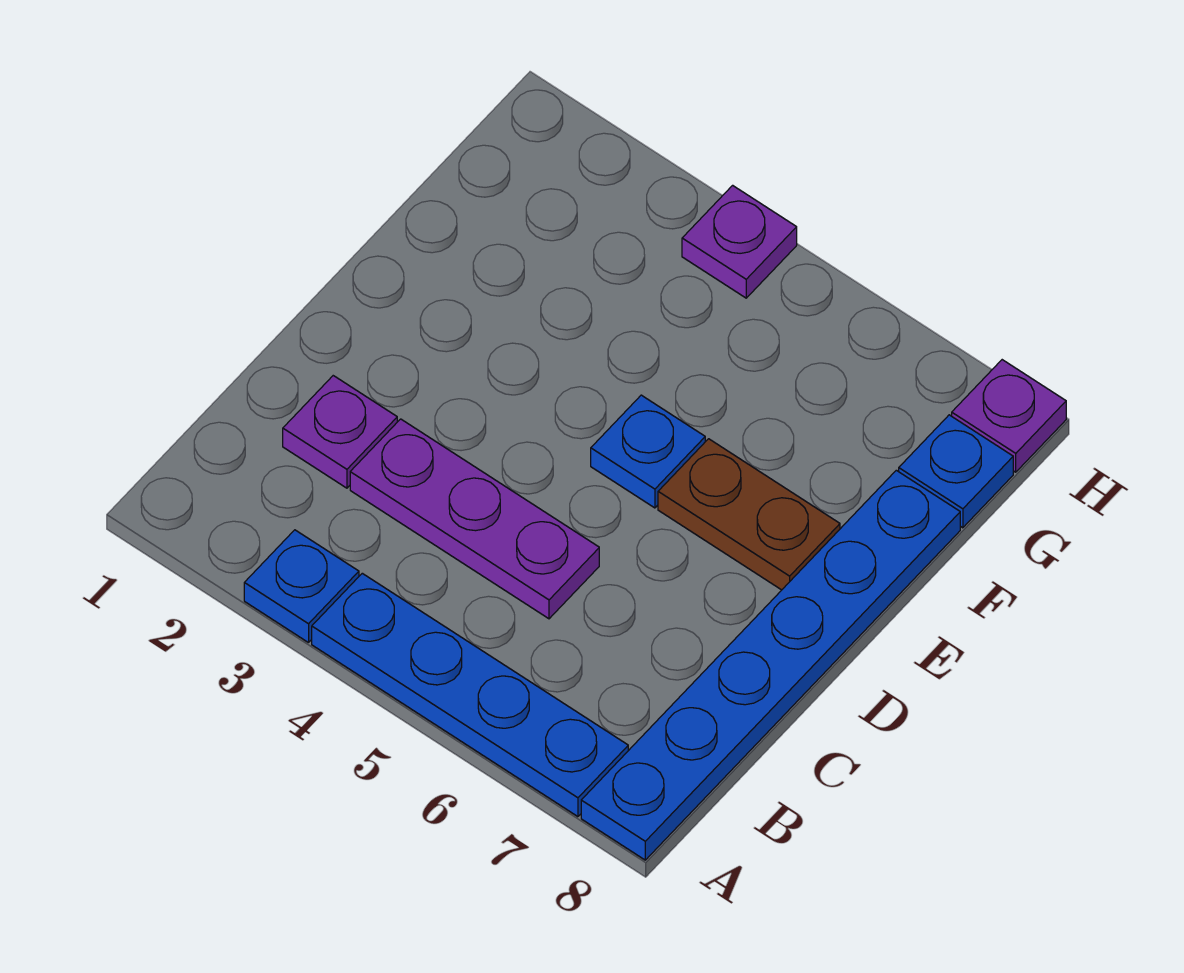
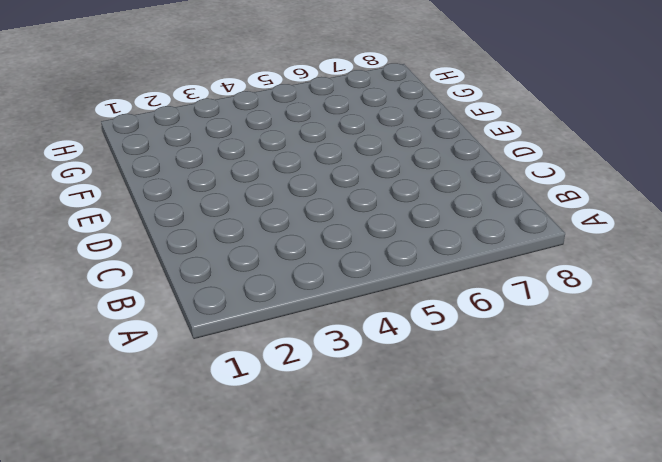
none -> blue plate A3 level 1
none -> blue plate A4:A7 level 1

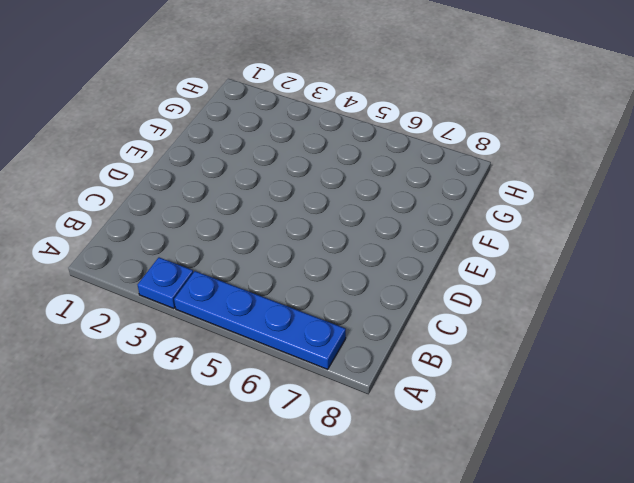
none -> blue plate A8:F8 level 1
none -> purple plate C2 level 1

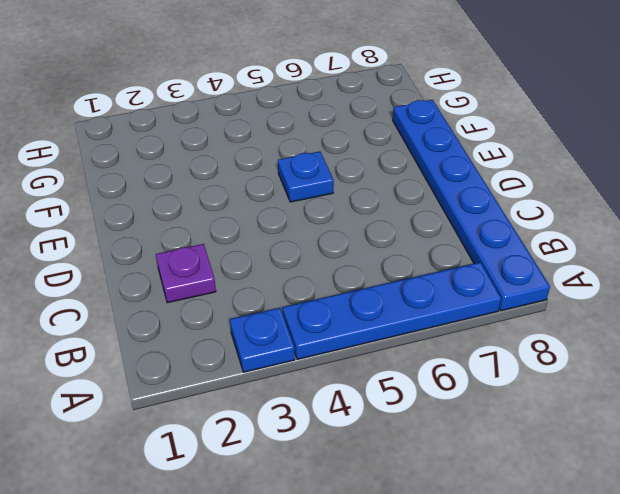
none -> purple plate C3:C5 level 1
none -> brown plate E6:E7 level 1

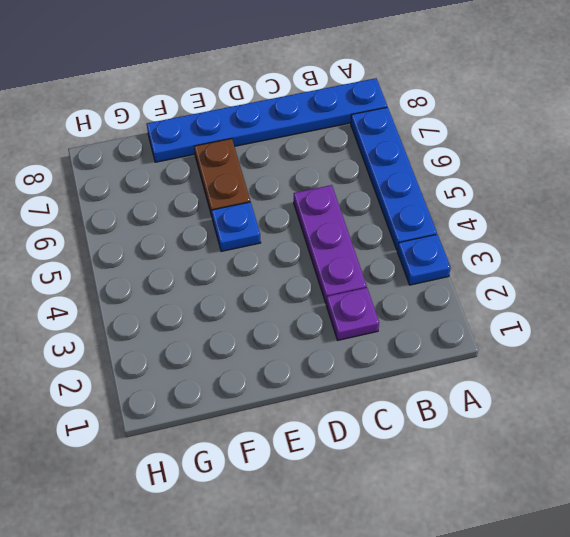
none -> blue plate G8 level 1
none -> purple plate H4 level 1

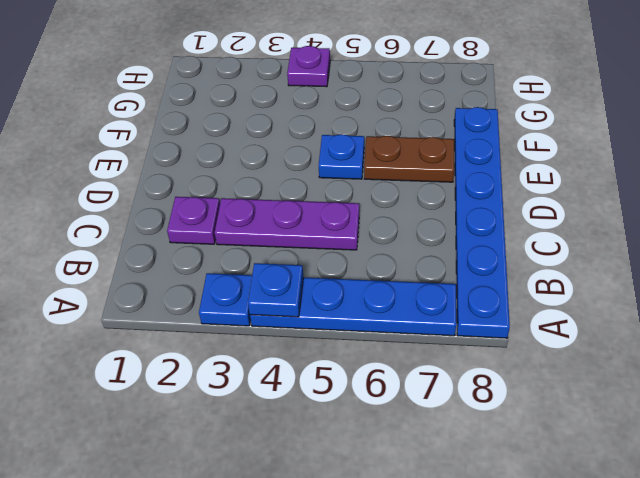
blue plate A4 level 2 -> blue plate G8 level 1
none -> purple plate H8 level 1

